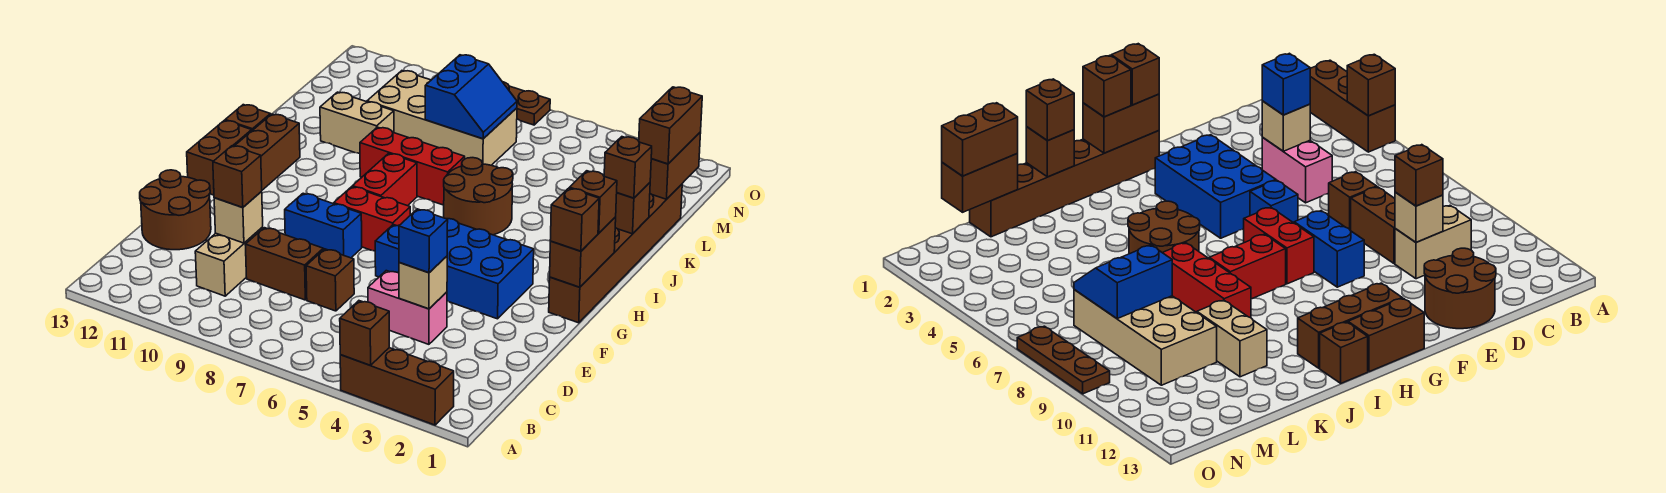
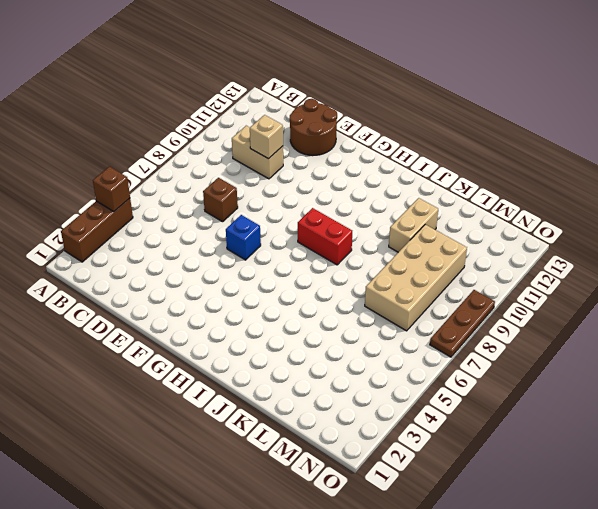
none -> pink brick D4:D5 level 1
none -> brown brick D8:D9 level 1
none -> blue brick F3:G5 level 1
none -> blue brick F8:F9 level 1

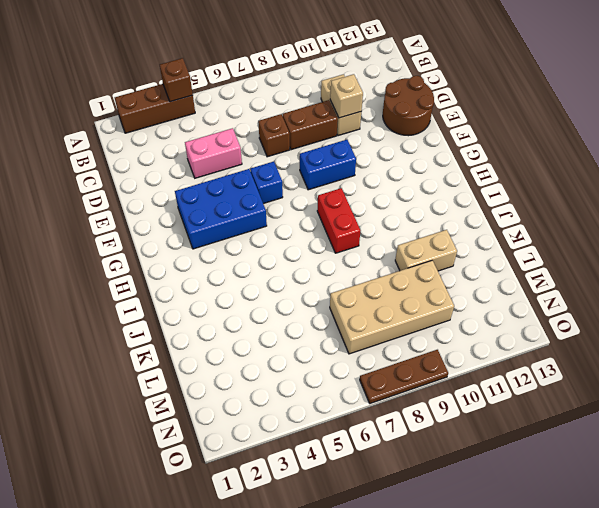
none -> brown brick G1:L1 level 1
none -> red brick G7:G8 level 1
none -> brown brick G12:I12 level 1
none -> brown brick G13:H13 level 1

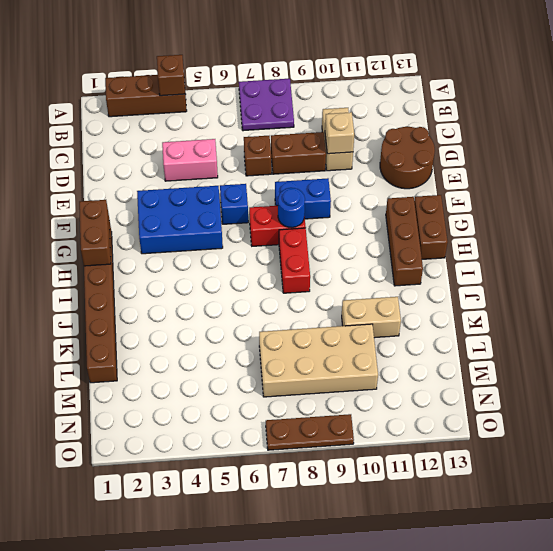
purple plate A7:B8 level 1 -> none
blue round brick G8 level 2 -> none
none -> brown round brick I5:J6 level 1
none -> brown brick I13 level 1
none -> red brick J7:J9 level 1
none -> tan brick D4 level 2

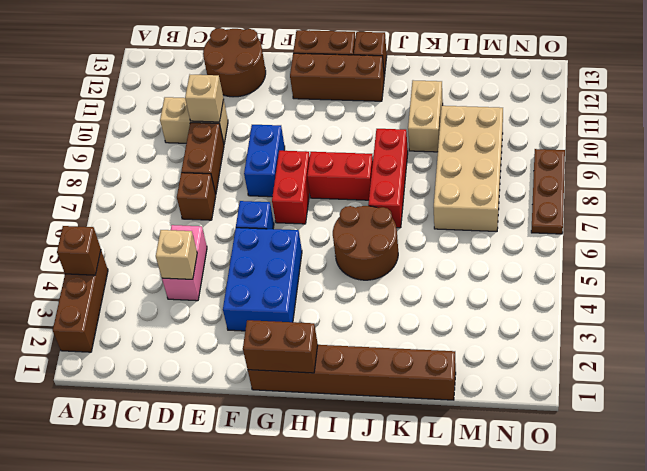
none -> brown brick J1 level 2
none -> brown brick L1:M1 level 2
none -> blue slope L7:M8 level 2 top 8
none -> blue brick D4 level 3

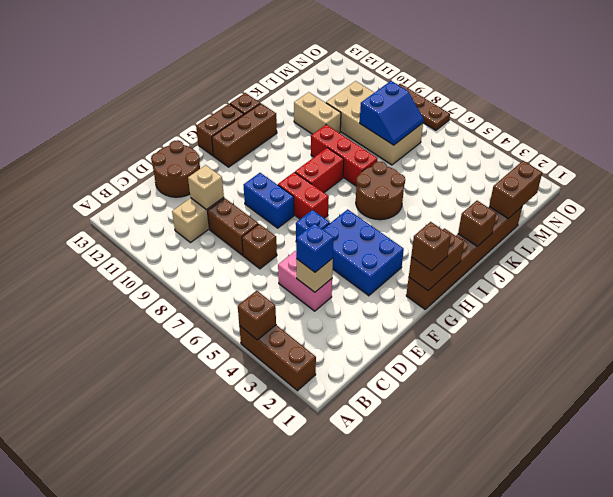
none -> brown brick D10 level 3
none -> brown brick H1 level 3
none -> brown brick J1 level 3
none -> brown brick L1:M1 level 3

